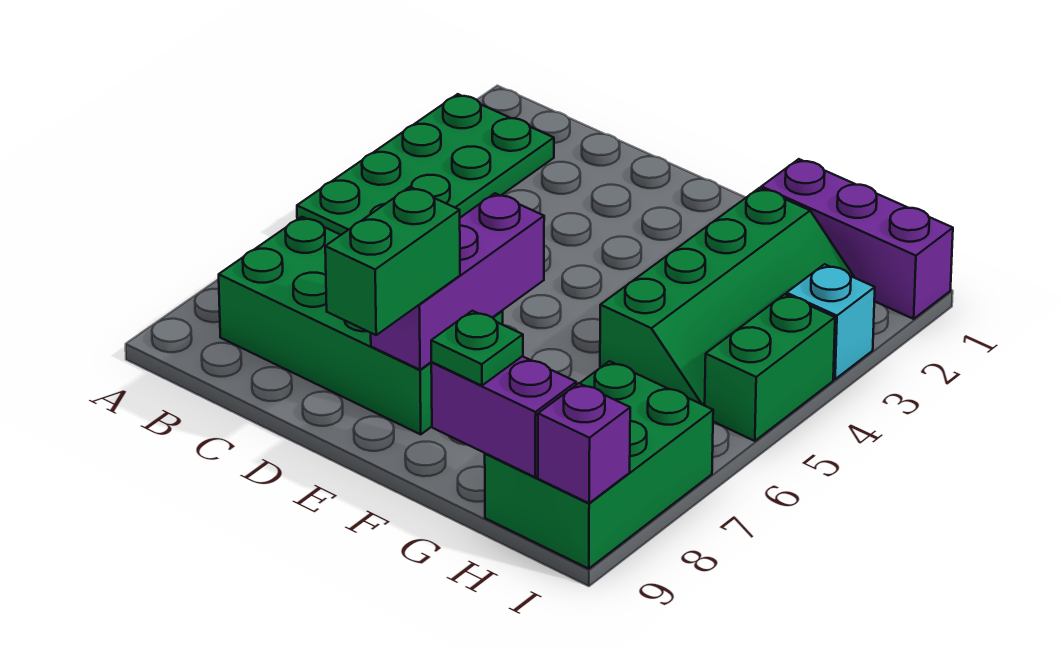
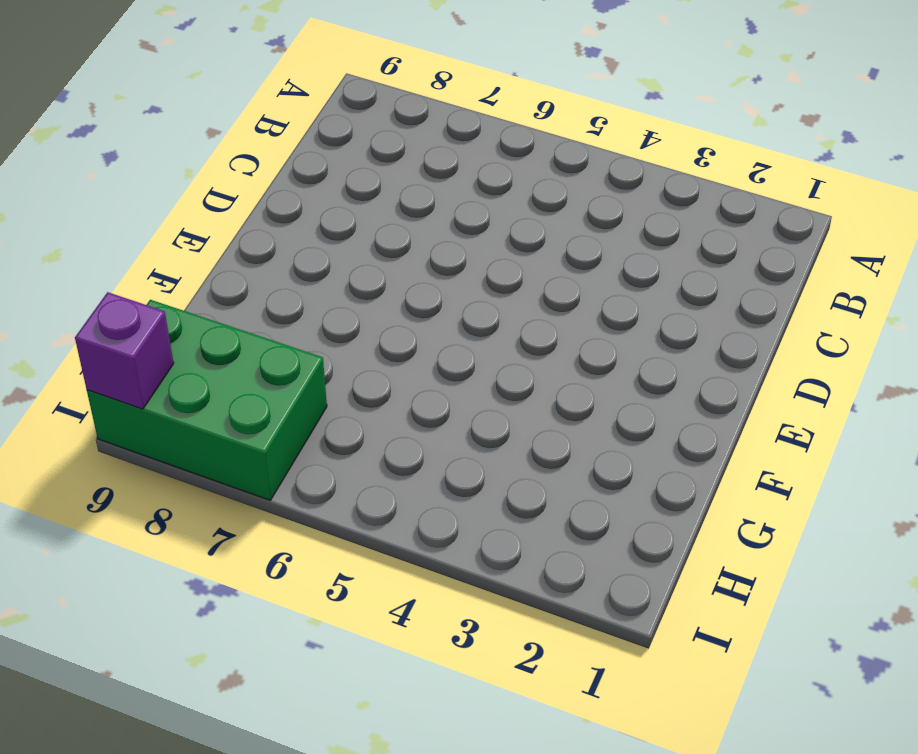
none -> green plate A2:B5 level 1
none -> green brick B7:E8 level 1
none -> purple brick G1:I1 level 1

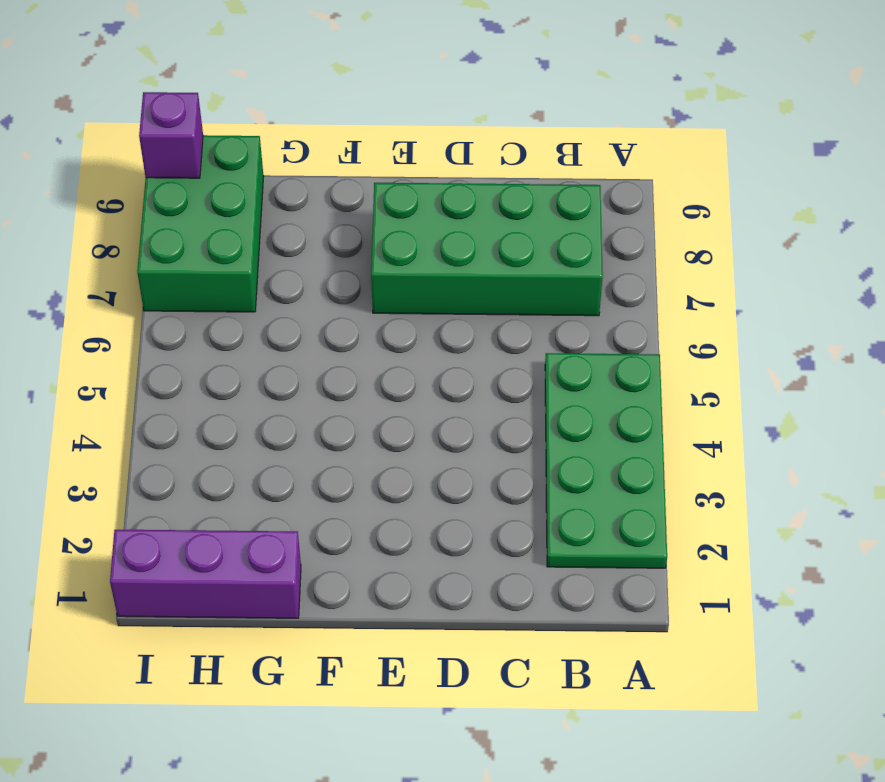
none -> green slope G2:H5 level 1 top G
none -> cyan brick I3 level 1
none -> green brick I4:I5 level 1

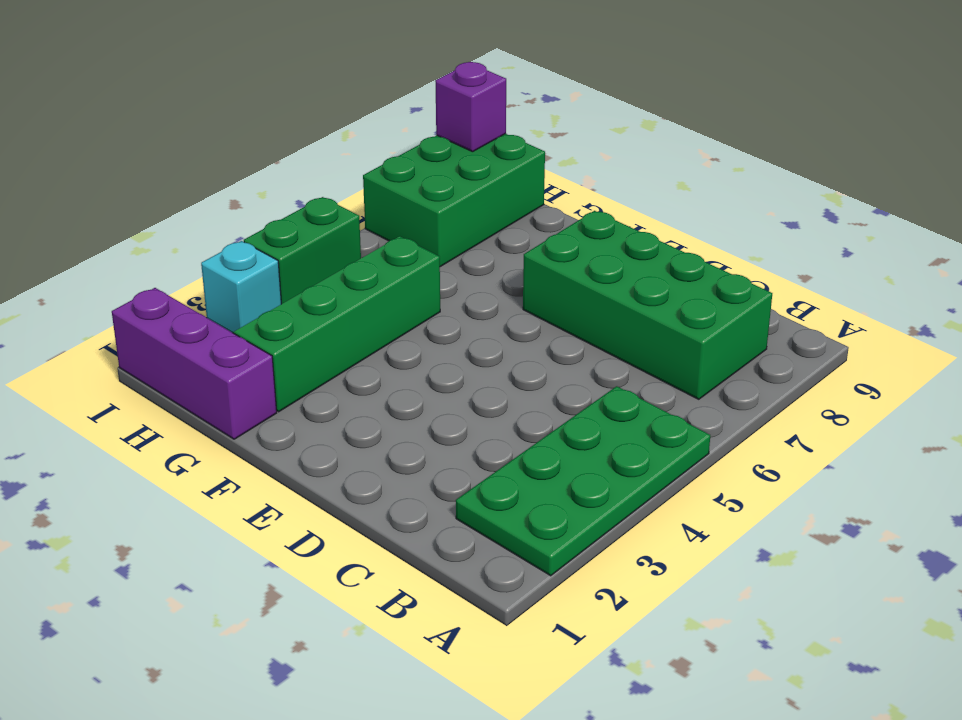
none -> purple brick E6:E8 level 2
none -> purple brick G9:H9 level 2
none -> green brick E8:E9 level 3

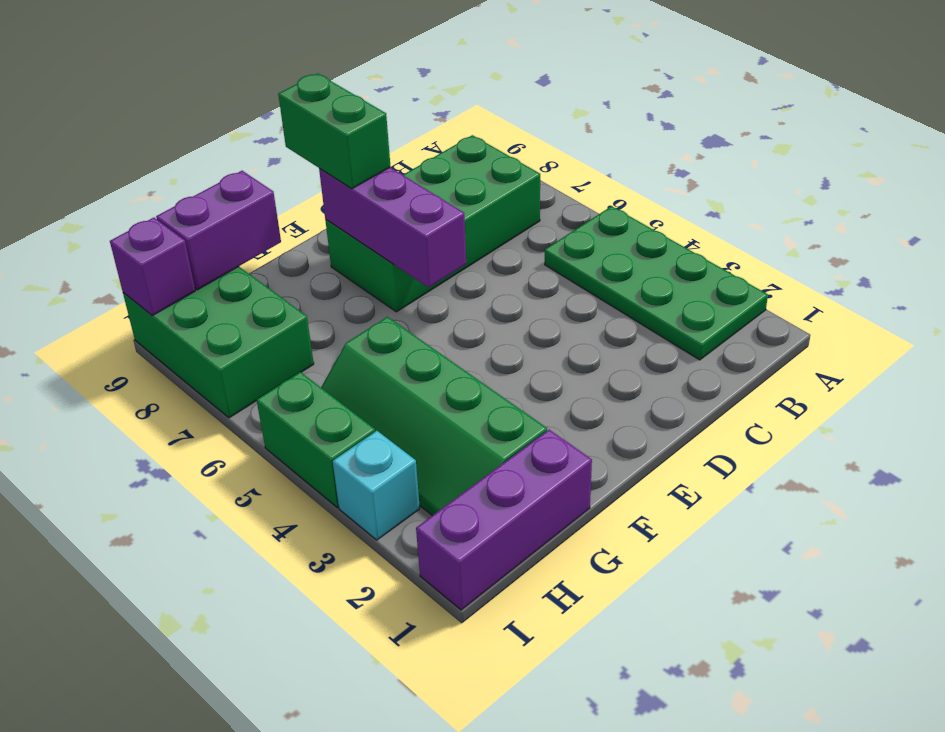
none -> green plate G9 level 3

